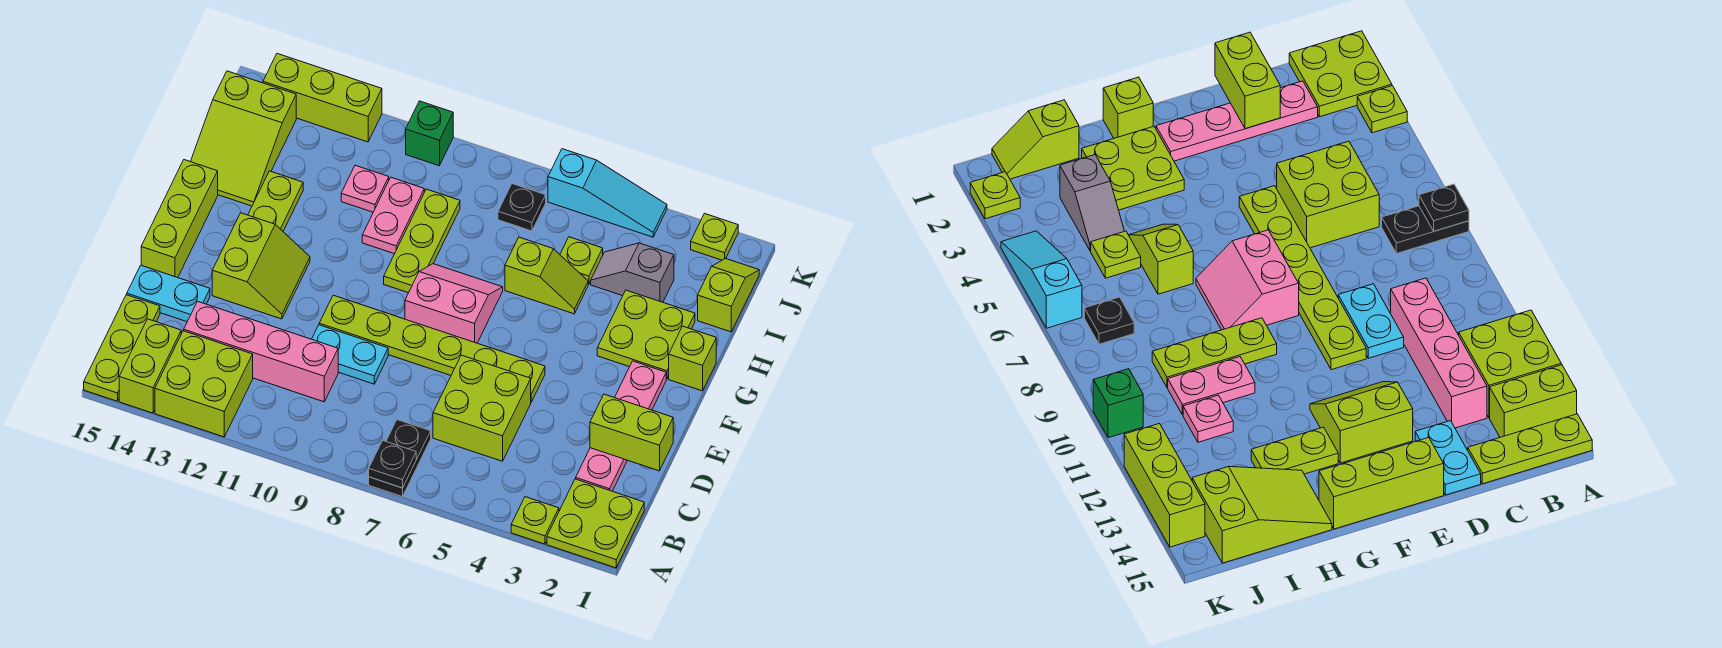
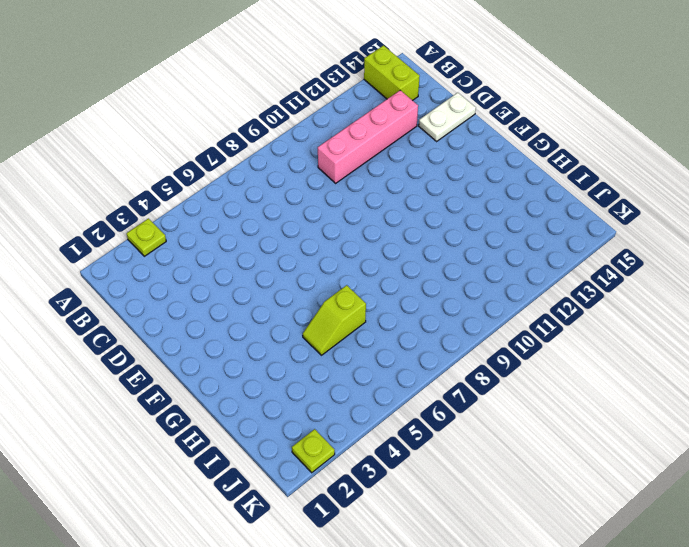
white plate D14:D15 level 1 -> cyan plate D14:D15 level 1
none -> lime plate A1:B2 level 1
none -> black plate A7:B7 level 1
none -> lime brick A12:B13 level 1
none -> lime plate A15:C15 level 1

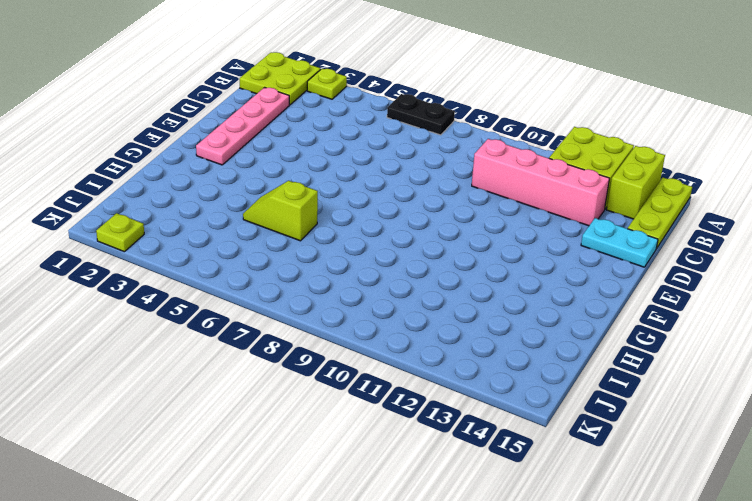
black plate A6:A7 level 1 -> black plate A7:B7 level 1
none -> lime brick C5:D6 level 1
none -> cyan plate D9:D10 level 1
none -> lime plate E5:E10 level 1
none -> lime slope E12:F13 level 1 top 13

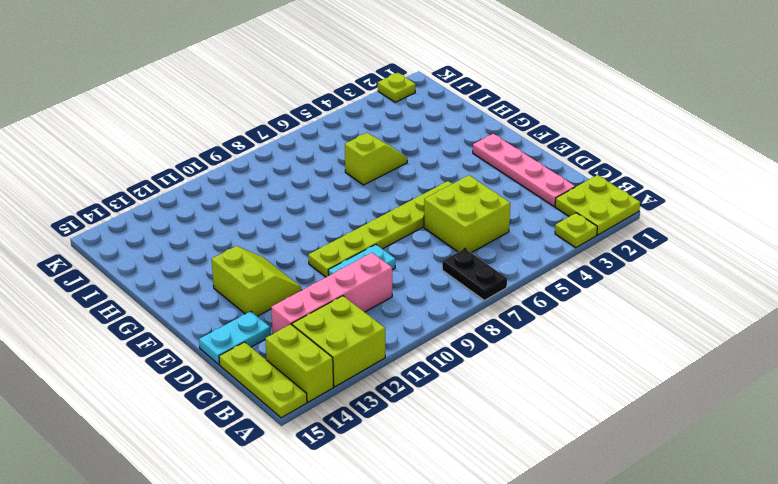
none -> lime brick E15:G15 level 1
none -> pink slope F7:G8 level 1 top F
none -> lime brick G1 level 1
none -> lime plate G2:H3 level 1

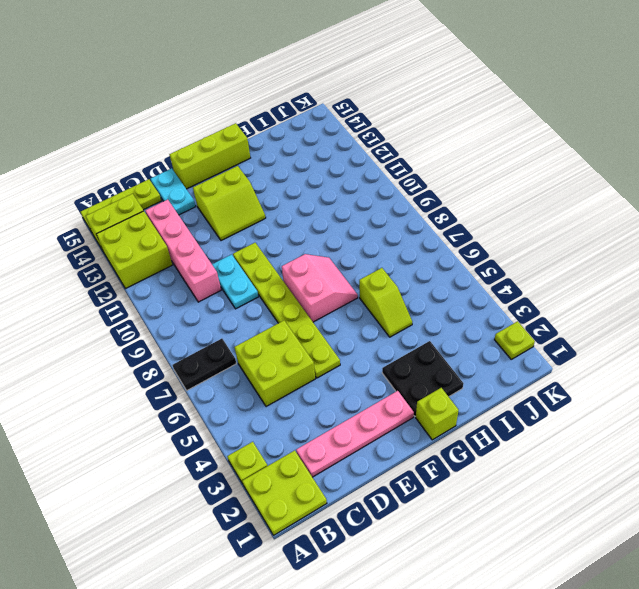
black plate G2:H3 level 1 -> lime plate G2:H3 level 1
none -> lime plate G9:I9 level 1
none -> lime plate G13:H13 level 1
none -> pink plate H10:I10 level 1
none -> lime slope H14:J15 level 1 top J

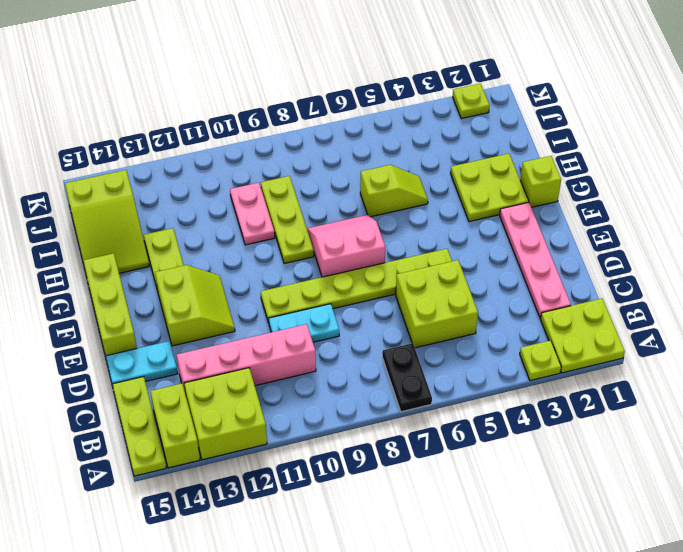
none -> lime slope I1:J1 level 1 top I
none -> grey slope I3:I4 level 1 top 3
none -> lime plate I5 level 1
none -> pink plate I11 level 1

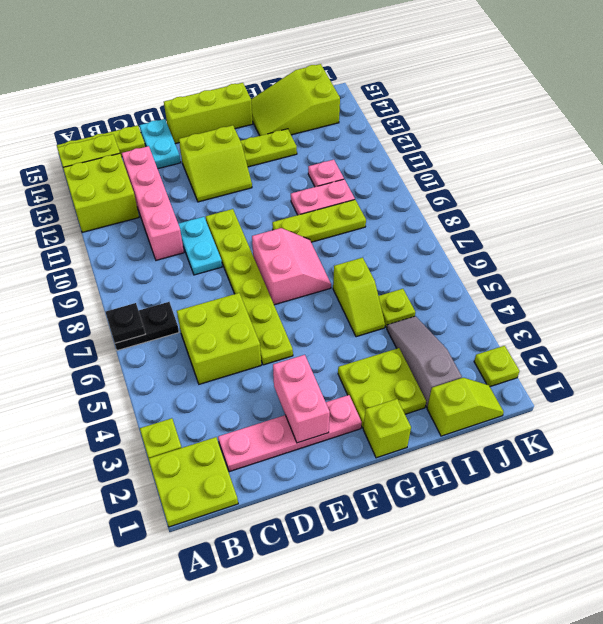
pink brick E2:E3 level 2 -> none
grey slope I2:I4 level 1 top 2 -> grey slope I3:I4 level 1 top 3
none -> black plate J7 level 1
none -> cyan slope K4:K6 level 1 top 6
none -> green brick K10 level 1
none -> lime brick K12:K14 level 1

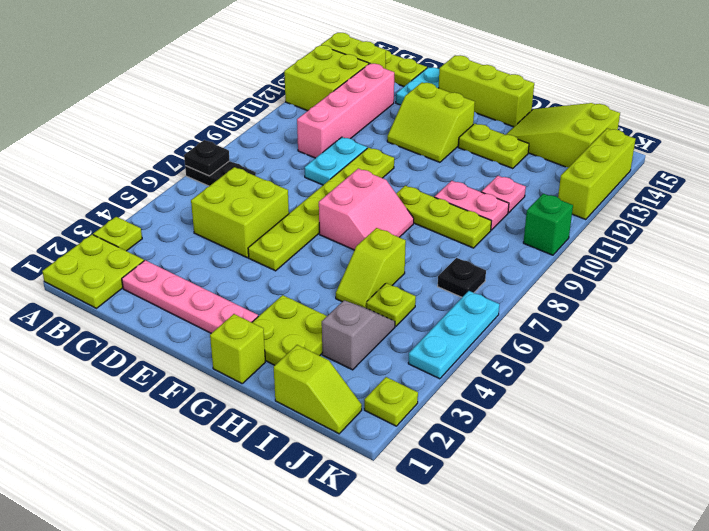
cyan plate K4:K6 level 1 -> cyan slope K4:K6 level 1 top 6
none -> lime brick D1:D2 level 2

